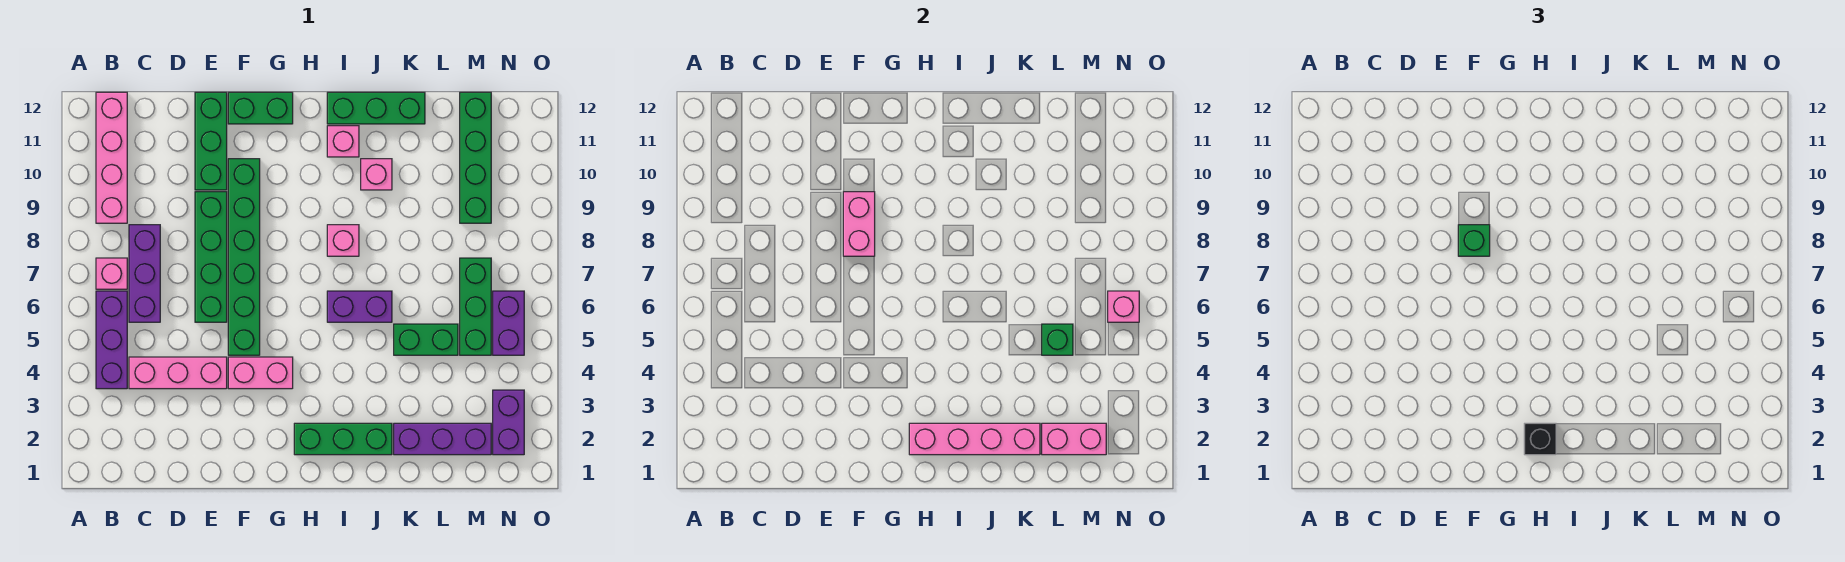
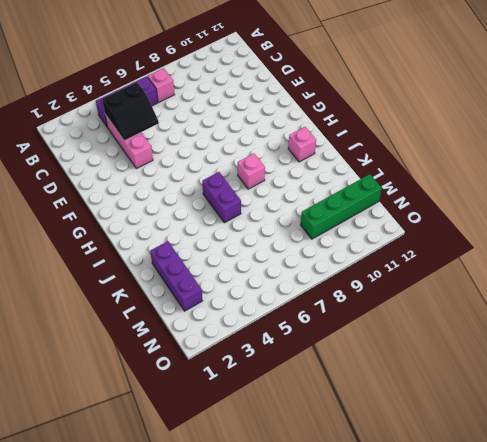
black slope C4:D5 level 2 top C -> none
none -> pink brick B9:B12 level 1
none -> purple brick C6:C8 level 1
none -> green brick E6:E9 level 1

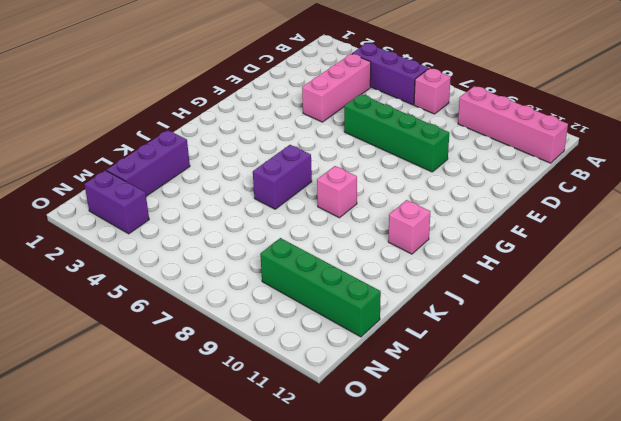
none -> purple brick C6:C8 level 1
none -> green brick E10:E12 level 1
none -> pink brick F4:G4 level 1

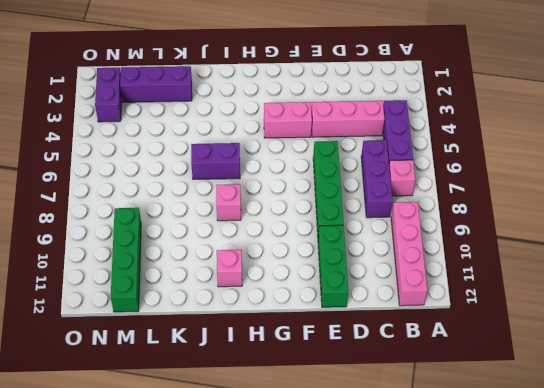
none -> green brick F5:F10 level 1
none -> green brick F12:G12 level 1
none -> green brick H2:J2 level 1

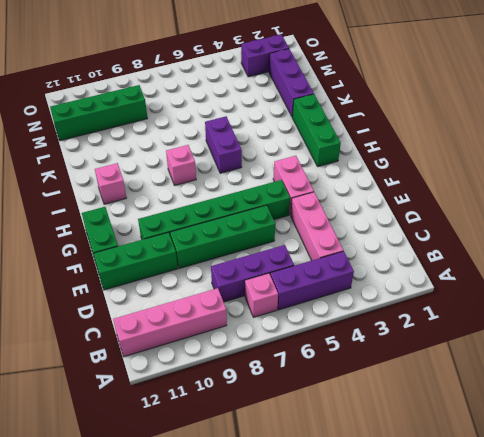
none -> green brick I12:K12 level 1
none -> pink brick J10 level 1
none -> green brick K5:L5 level 1

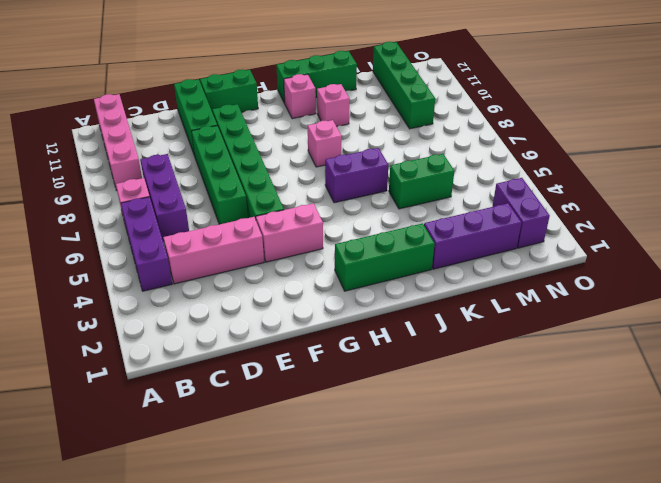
none -> green brick M5:M7 level 1
none -> purple brick N5:N6 level 1
none -> pink brick F8:F9 level 2

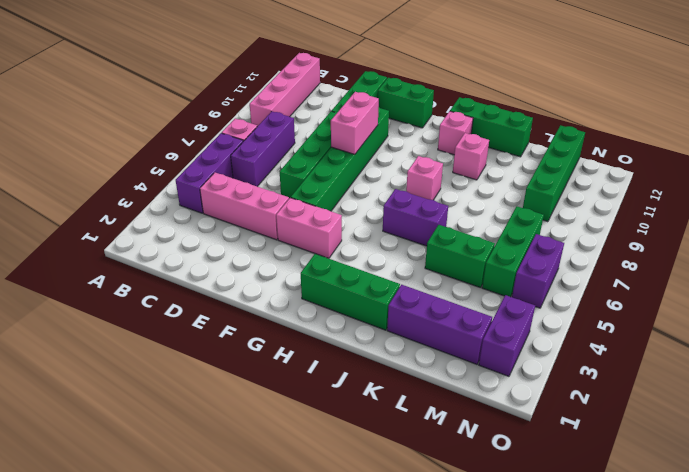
none -> pink brick H2:K2 level 2
none -> pink brick L2:M2 level 2
none -> green brick L5 level 2

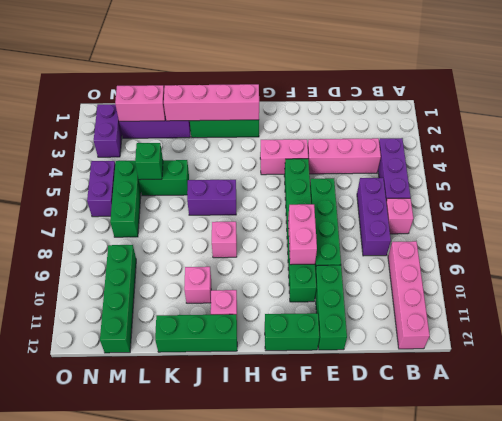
none -> pink brick N6 level 2
none -> green brick F8 level 3
none -> black brick H2 level 3

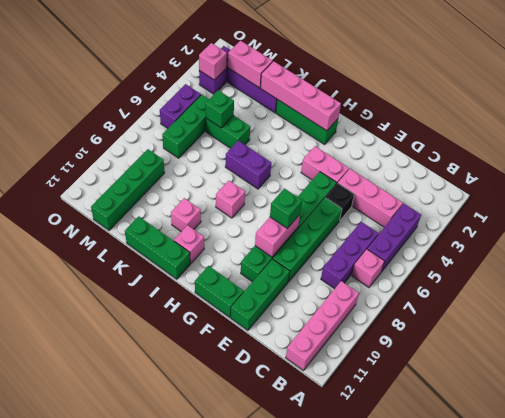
black brick E5 level 1 -> black brick H2 level 3
pink brick N3 level 2 -> pink brick N6 level 2

